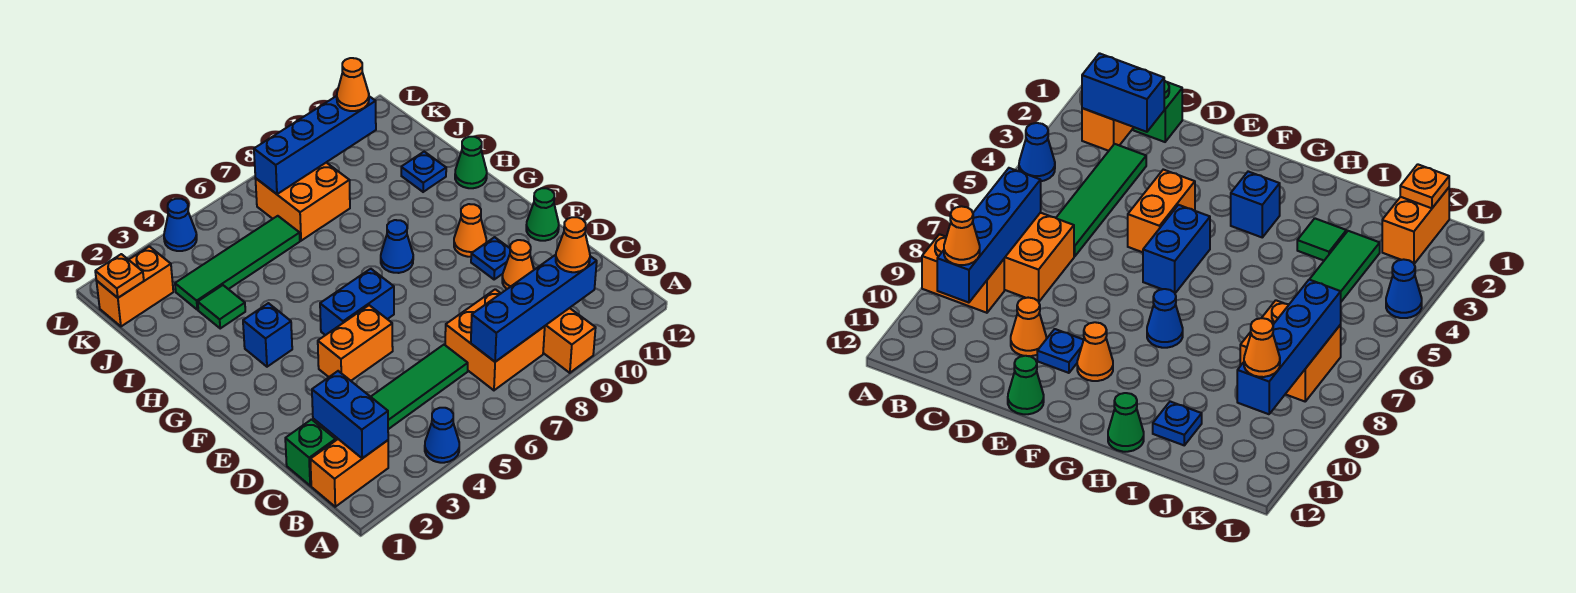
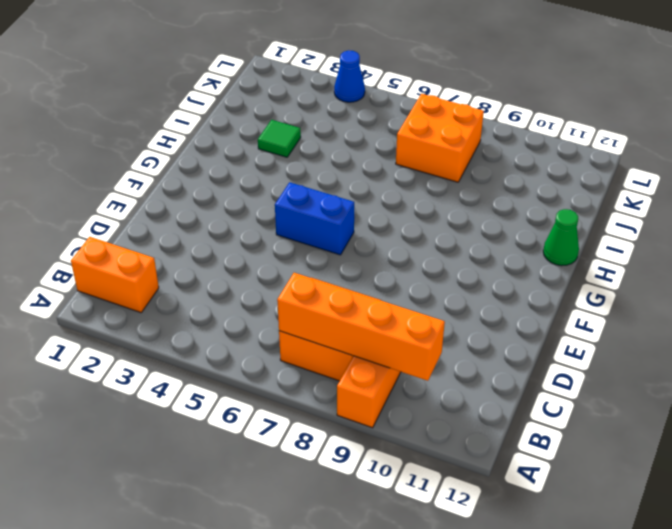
orange brick B7:B10 level 2 -> blue brick B7:B10 level 2
none -> blue cone A4 level 1
none -> green brick C1 level 1
none -> green tile C3:C6 level 1

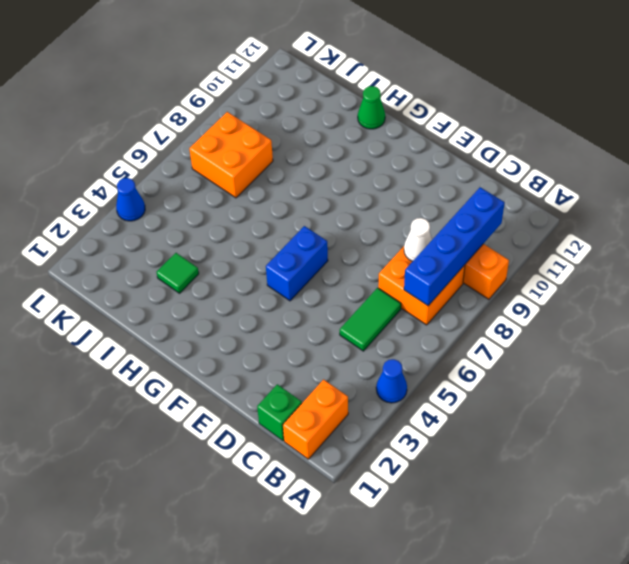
green tile C5:C6 level 1 -> green tile C3:C6 level 1
white cone C8 level 2 -> none
none -> orange cone D10 level 1
none -> orange brick E4:E5 level 1
none -> blue plate E10 level 1

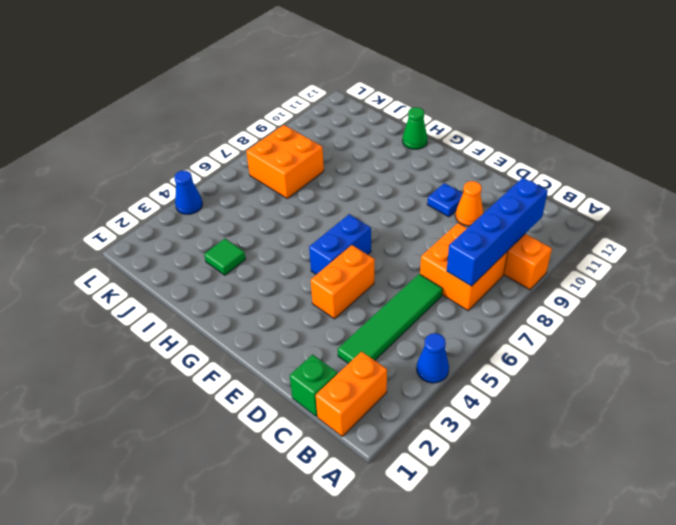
none -> green cone E12 level 1
none -> orange cone F10 level 1
none -> blue brick G3 level 1

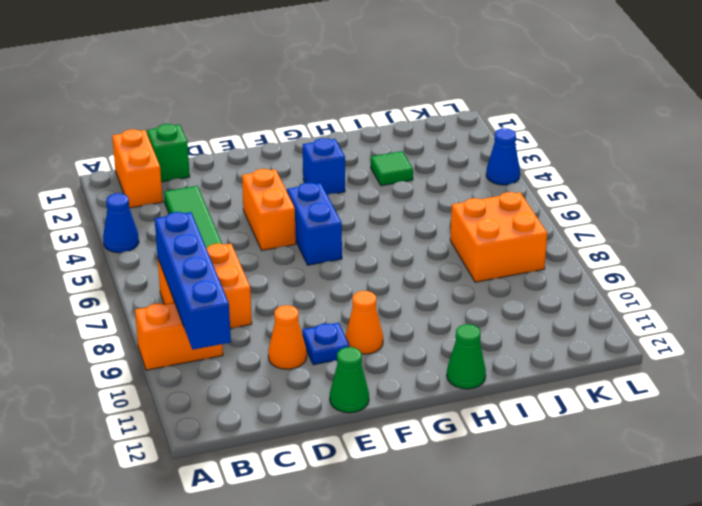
none -> blue cone G8 level 1
none -> blue plate I11 level 1
none -> green tile J3:J6 level 1

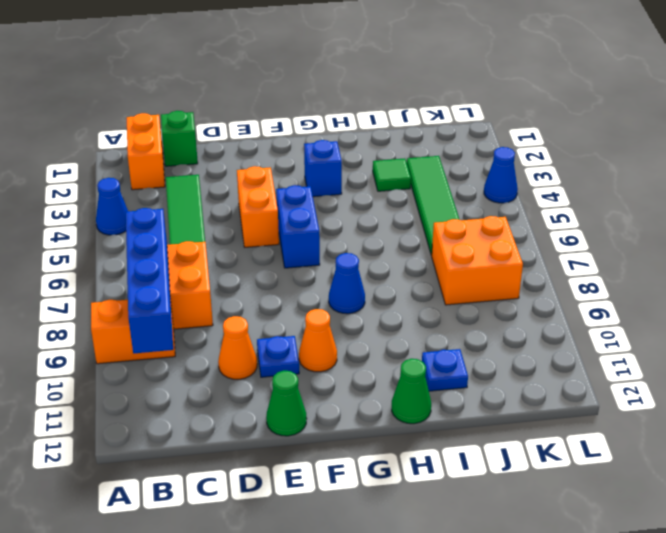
none -> orange brick K1:K2 level 1
none -> blue brick B2:C2 level 2
none -> orange plate K1 level 2

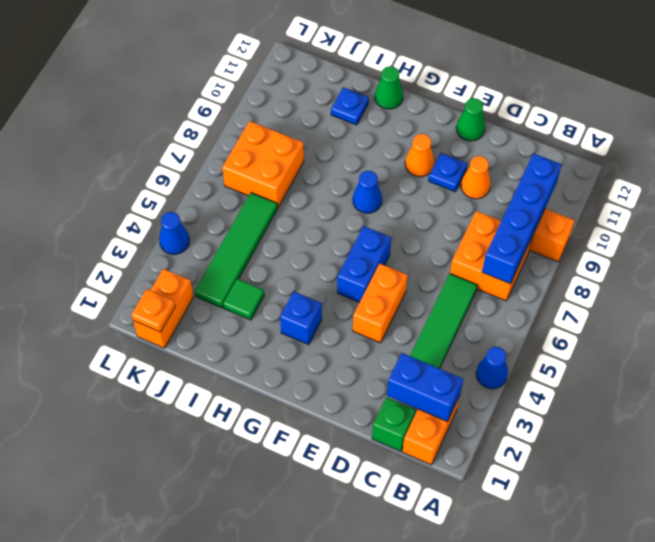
none -> blue brick K7:K10 level 2
none -> orange cone B10 level 3
none -> orange cone K10 level 3

